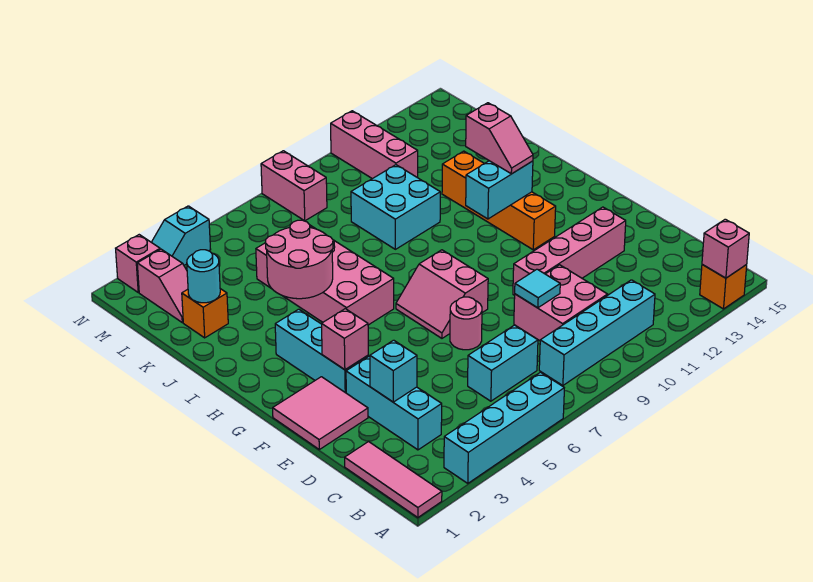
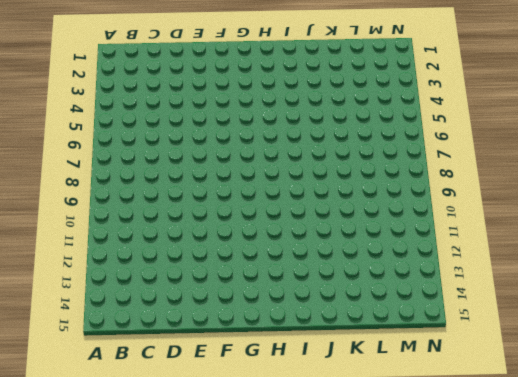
none -> pink tile A1:C1 level 1
none -> cyan brick A3:A6 level 1
none -> orange brick A14 level 1

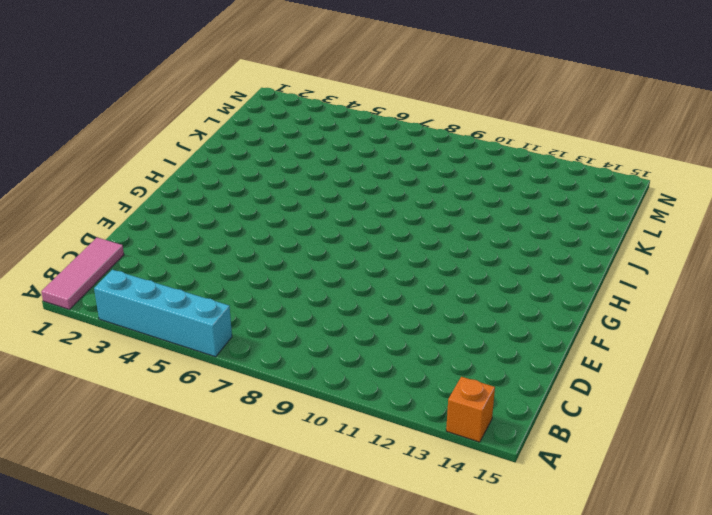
none -> cyan brick B8:B11 level 1
none -> cyan brick C3:E3 level 1
none -> cyan brick C6:C7 level 1

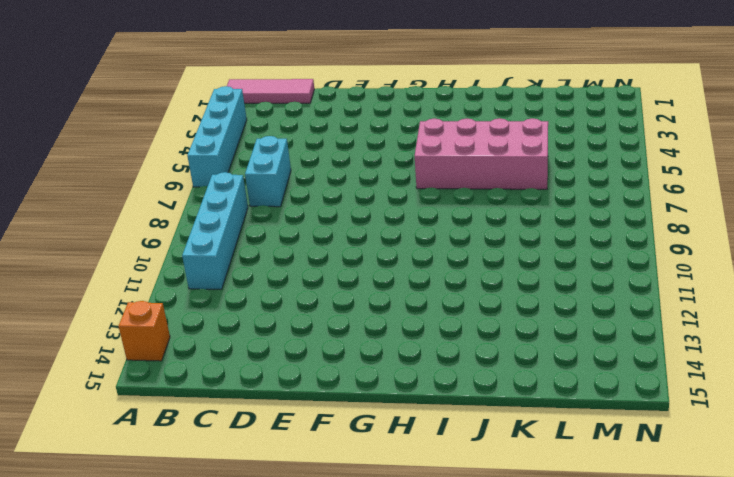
none -> cyan brick C3:E3 level 1
none -> pink brick C9:D10 level 1
none -> pink tile E1:F2 level 1

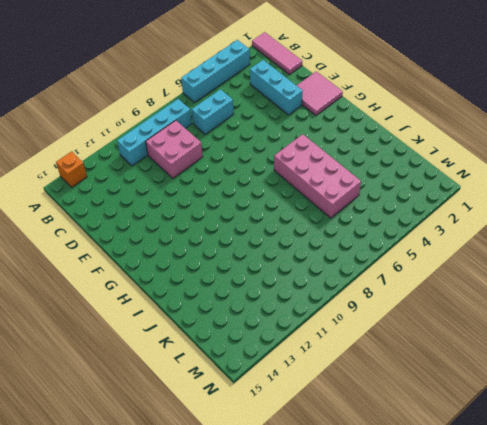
none -> pink round brick E7 level 1
none -> pink brick E10:E13 level 1
none -> cyan brick F3:H3 level 1

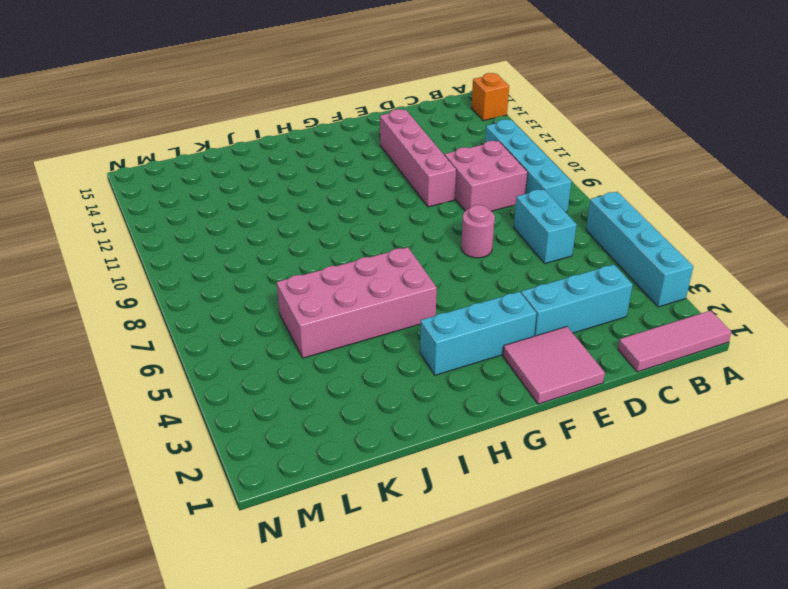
none -> pink slope F7:G8 level 1 top 8
none -> orange brick G12:J12 level 1
none -> cyan brick J9:K10 level 1

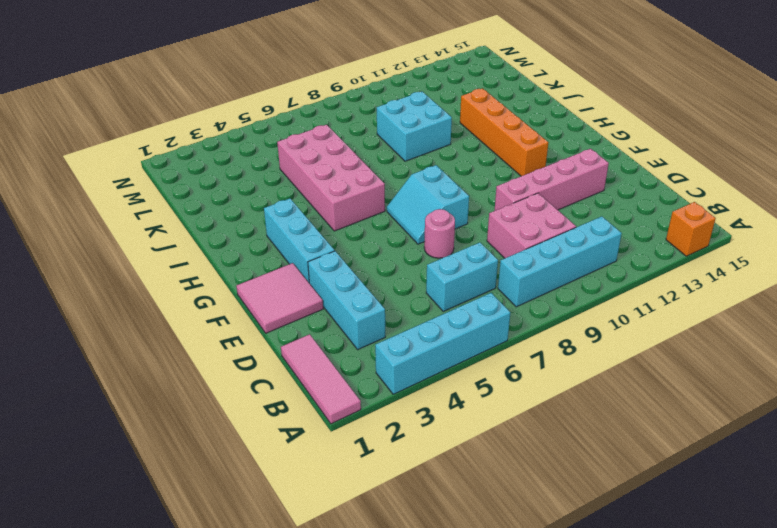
cyan slope F7:G8 level 1 top 8 -> pink slope F7:G8 level 1 top 8
none -> orange brick K2 level 1
none -> pink slope L2:M2 level 1 top M
none -> pink brick L11:N11 level 1

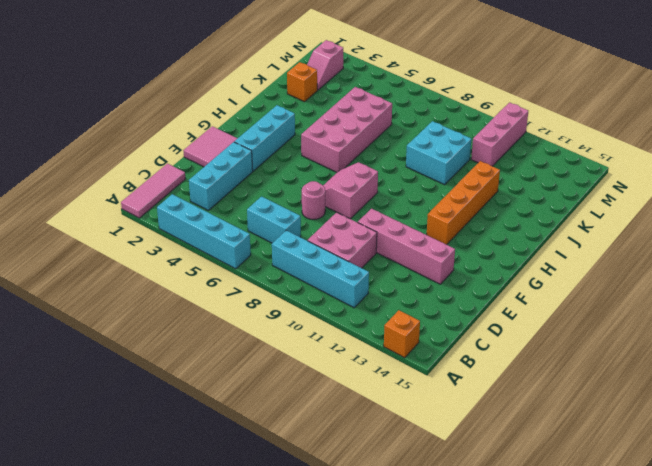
none -> pink brick M8:N8 level 1
none -> pink brick N2 level 1
none -> cyan slope N3:N4 level 1 top 4

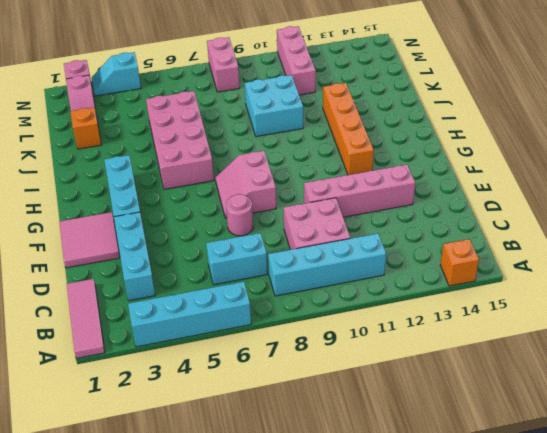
none -> pink brick A14 level 2
none -> cyan brick D3 level 2
none -> cyan tile D9 level 2

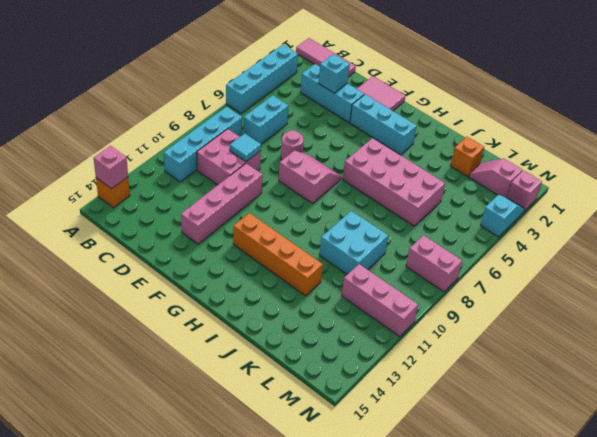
none -> pink brick F3 level 2
none -> cyan brick H11:H12 level 2
none -> pink round brick I4:J5 level 2

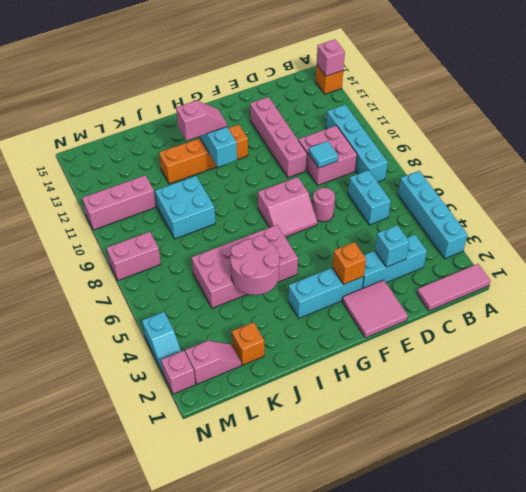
orange brick F3 level 2 -> pink brick F3 level 2
none -> cyan round brick K2 level 2

